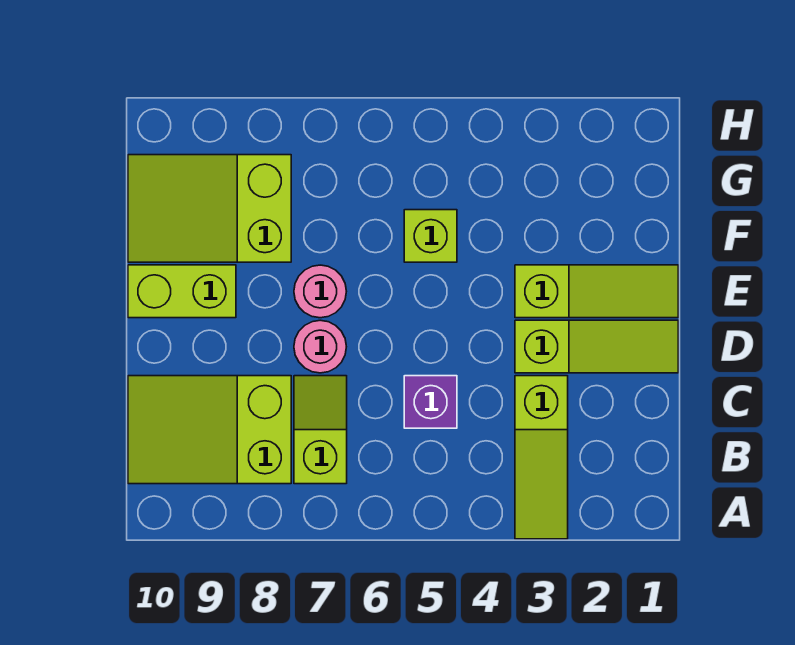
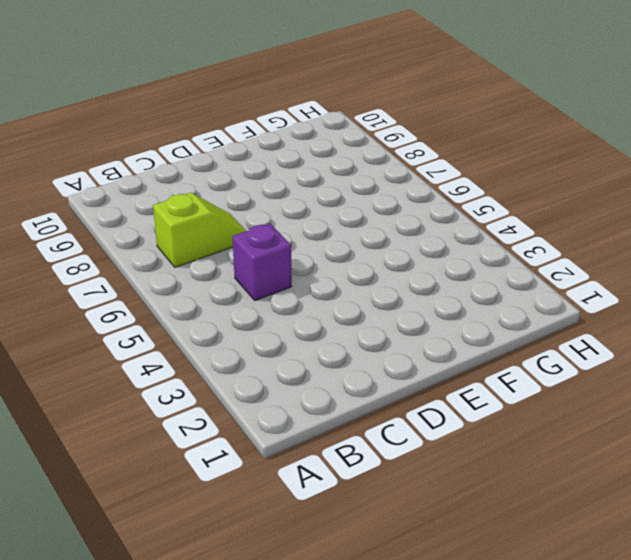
none -> lime slope A3:C3 level 1 top C
none -> lime slope B8:C10 level 1 top 8

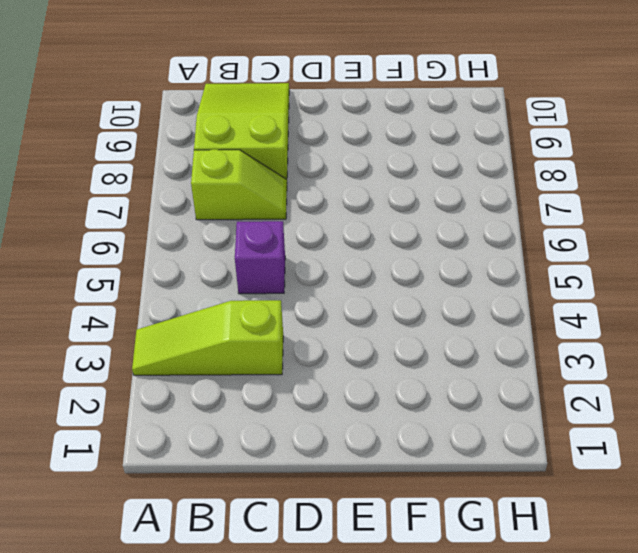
none -> lime slope D1:D3 level 1 top 3
none -> pink round brick D7 level 1

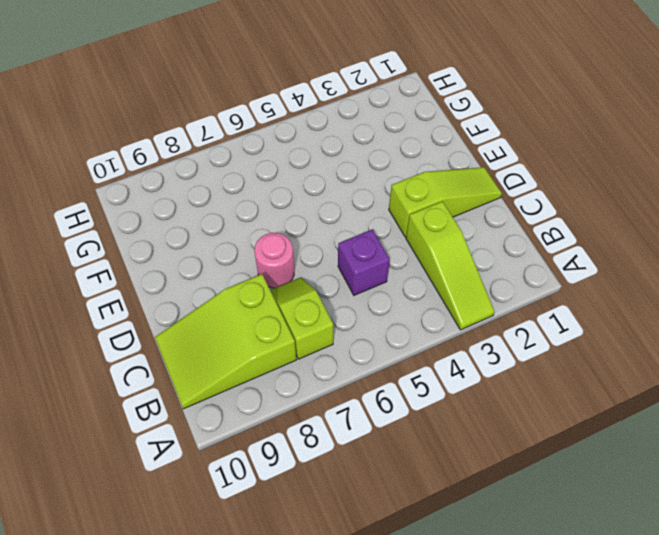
none -> lime slope E1:E3 level 1 top 3
none -> pink round brick E7 level 1

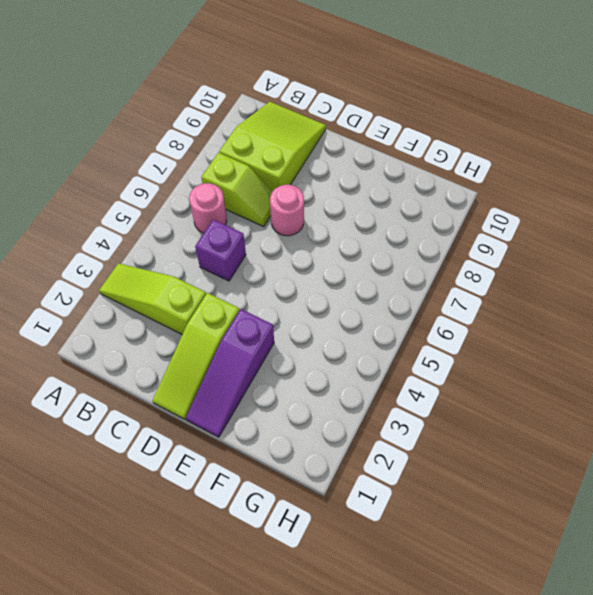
pink round brick B6 level 1 -> pink round brick E7 level 1
purple slope E1:E3 level 1 top 3 -> lime slope E1:E3 level 1 top 3
none -> lime brick E9:E10 level 1
none -> lime brick F5 level 1

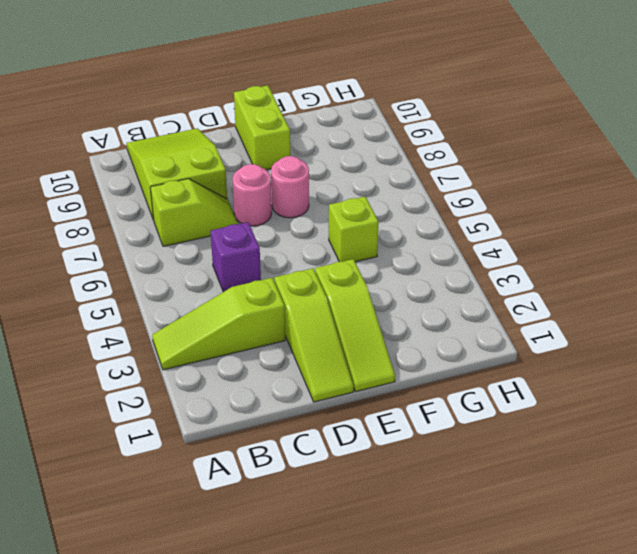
none -> lime slope F8:G10 level 1 top 8

